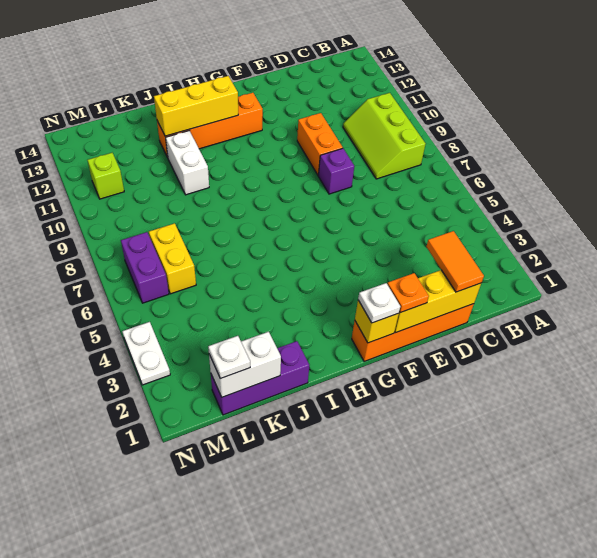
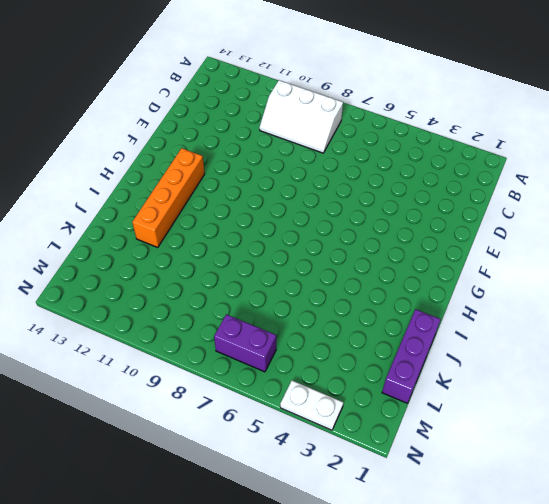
white slope B8:C10 level 1 top B -> lime slope B8:C10 level 1 top B
none -> orange brick D1:G1 level 1
none -> purple brick E8 level 1
none -> orange brick E9:E10 level 1

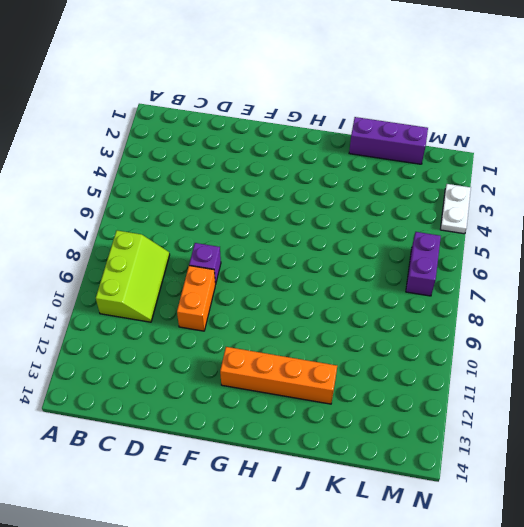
none -> orange brick D1:G1 level 1
none -> white brick J10:J11 level 1
none -> yellow brick L6:L7 level 1

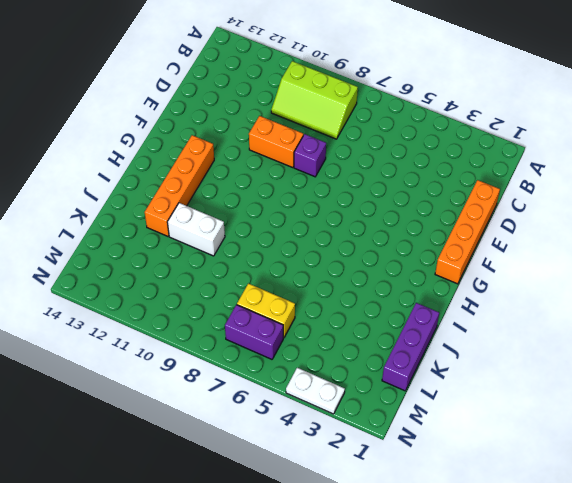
none -> lime brick M11 level 1
none -> yellow brick D1:F1 level 2
none -> yellow brick G1 level 2

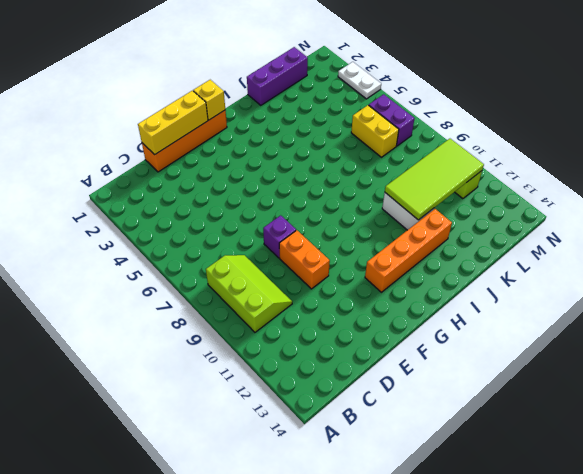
lime tile J10:M11 level 2 -> none
none -> yellow brick H12:J12 level 2
none -> white brick K1:L1 level 2
none -> orange tile D1:D2 level 3

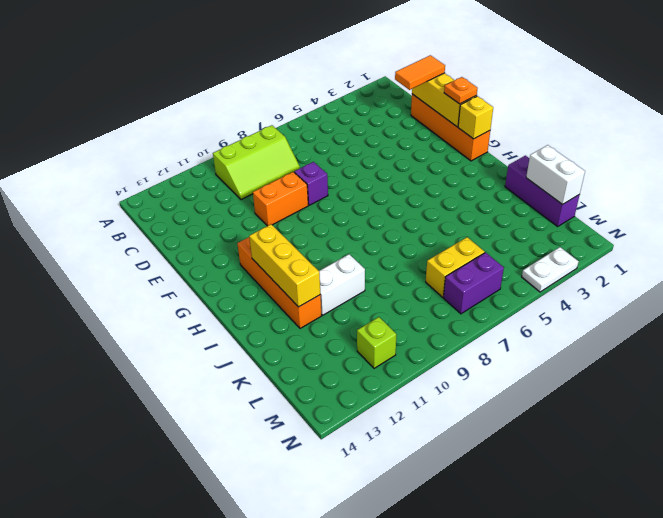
none -> white plate G1 level 3
none -> white plate L1 level 3

